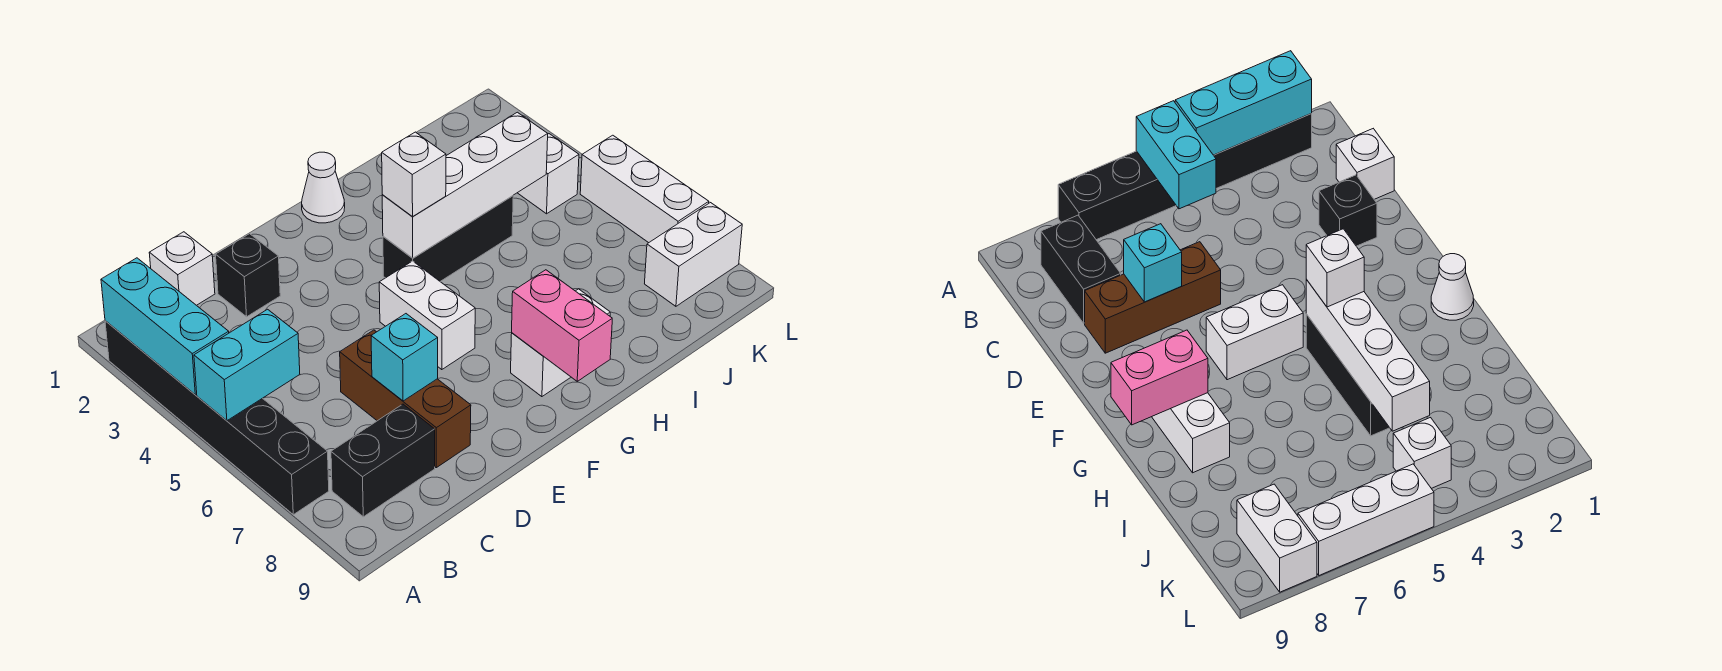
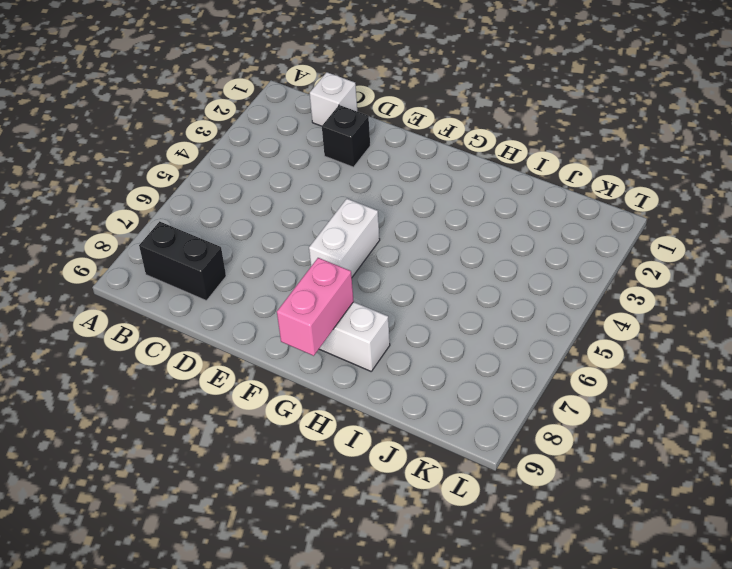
none -> black brick A2:A7 level 1
none -> brown brick D6:D8 level 1
none -> white cone G1 level 1

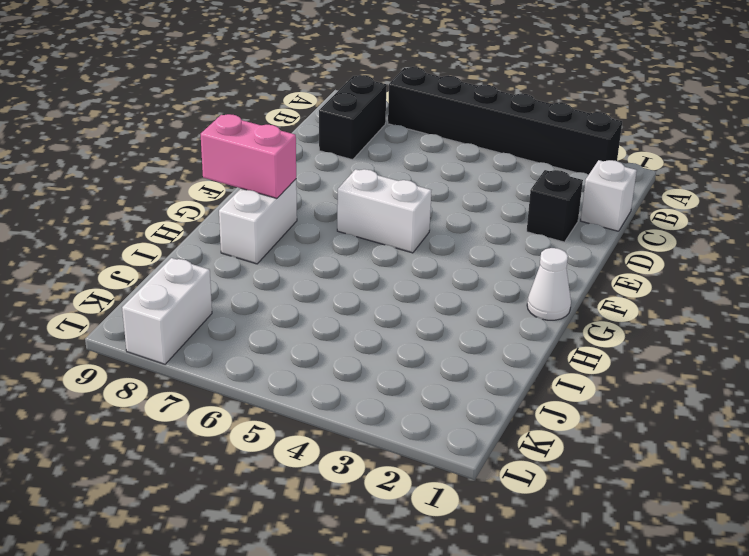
none -> brown brick D6:D8 level 1
none -> black brick G4:I4 level 1
none -> white brick K4 level 1

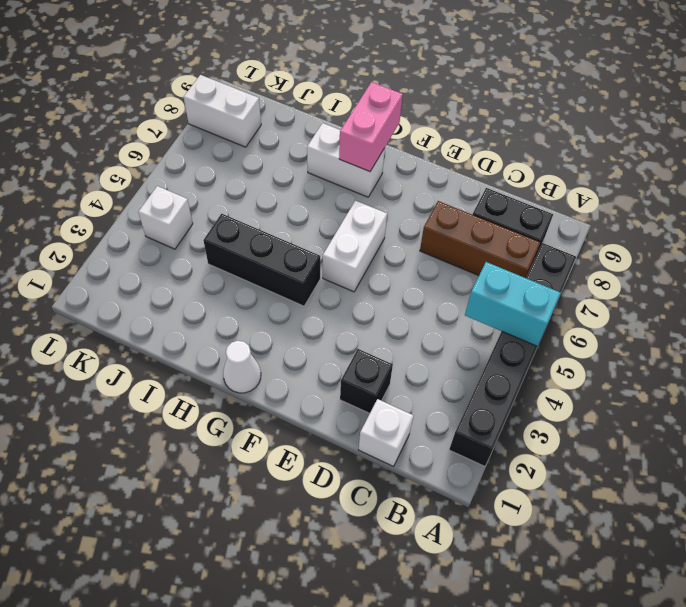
brown brick B7:D7 level 1 -> brown brick D6:D8 level 1
none -> white brick L5:L7 level 1
none -> cyan brick A2:A4 level 2
none -> cyan brick D7 level 2

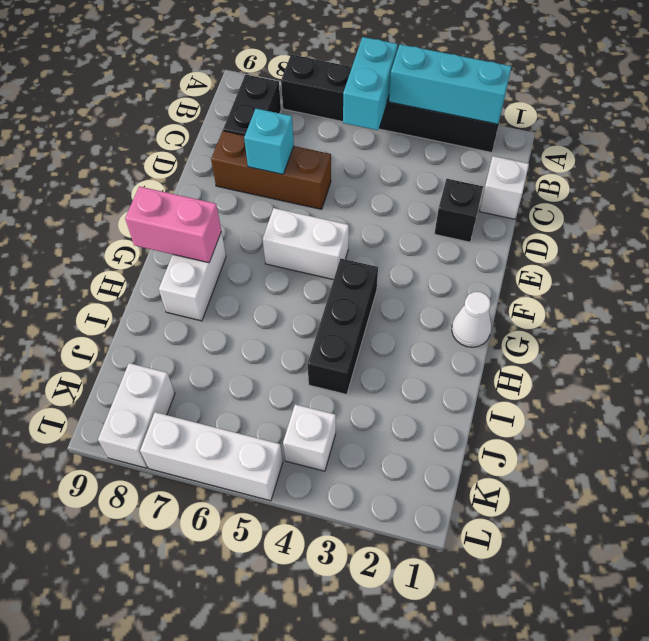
none -> white brick G4:J4 level 2
none -> white brick G4 level 3

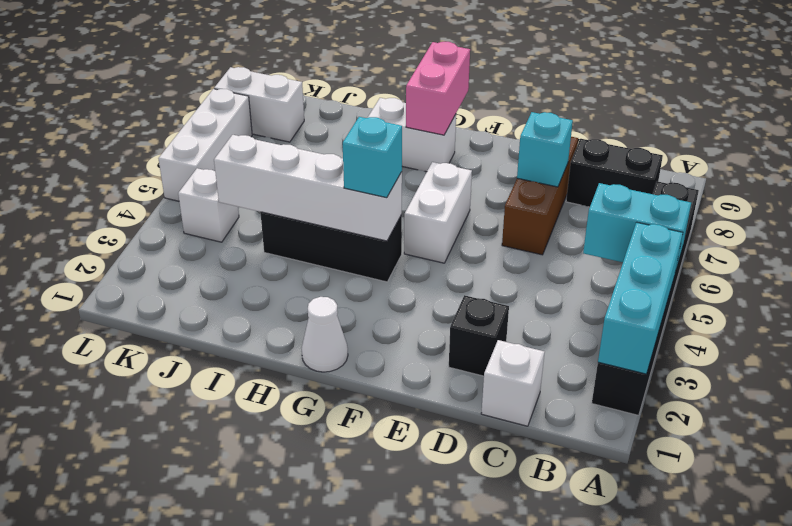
cyan brick G4 level 3 -> white brick G4 level 3

